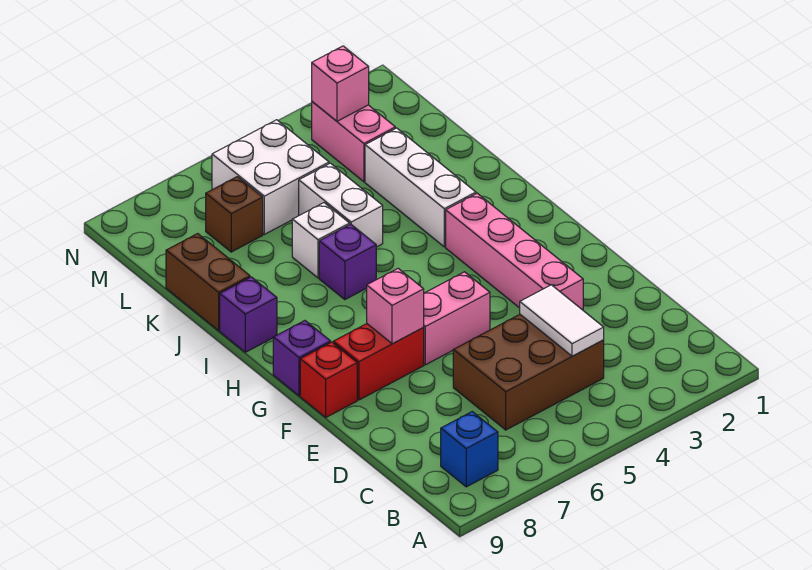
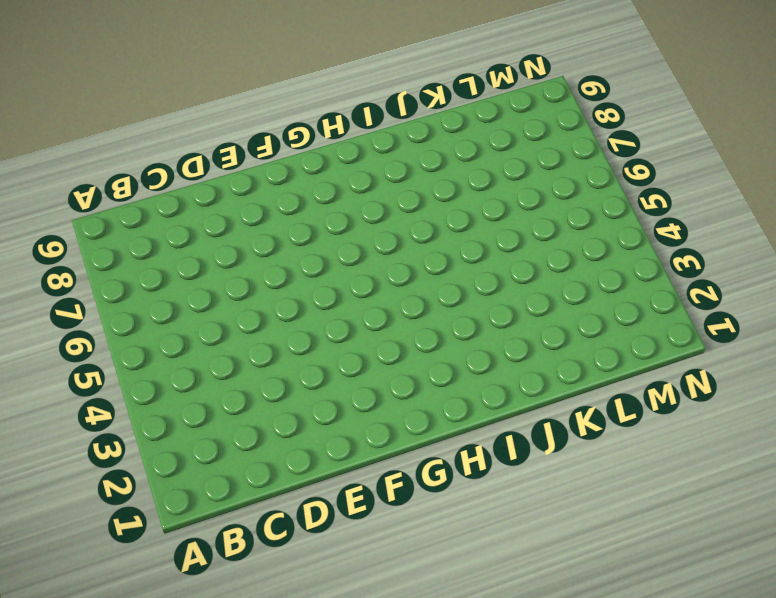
none -> blue brick B8 level 1
none -> brown brick C4:D6 level 1
none -> pink brick E3:H3 level 1

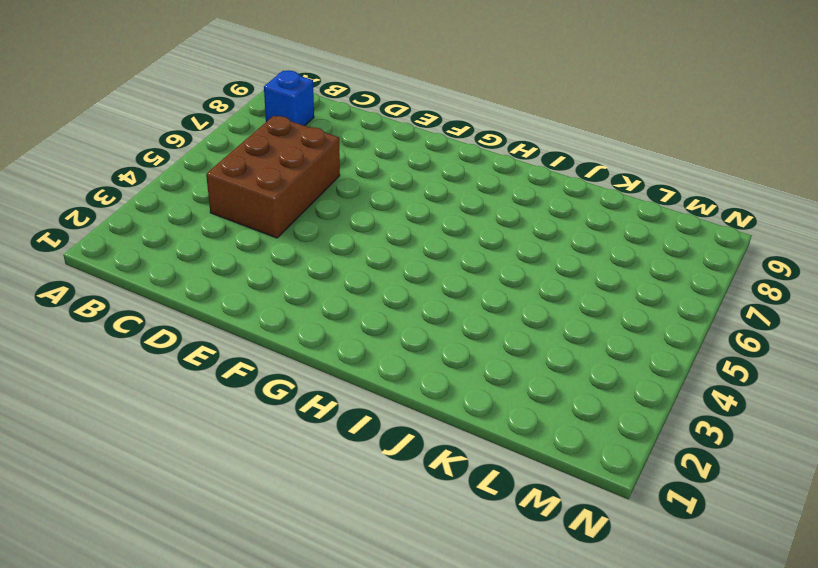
none -> pink brick E3:H3 level 1
none -> pink brick F5:F6 level 1
none -> red brick F7:F8 level 1

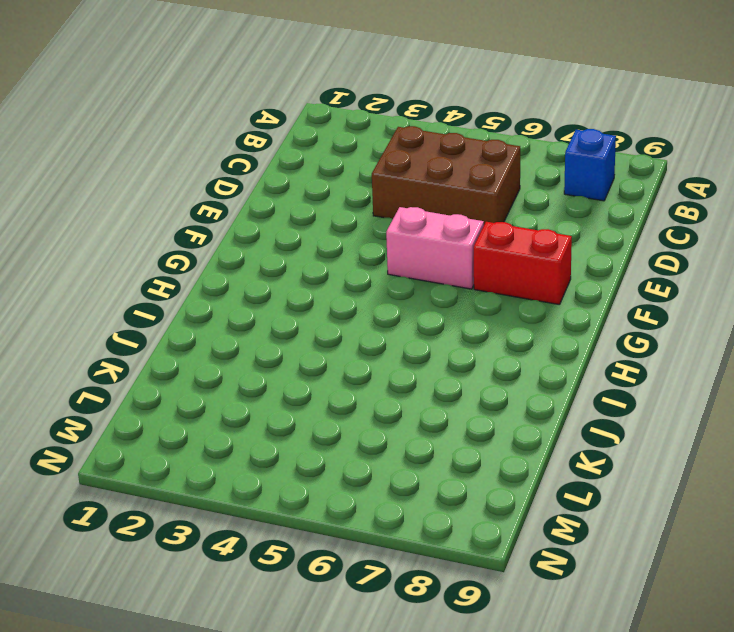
none -> pink brick E3:H3 level 1
none -> red brick F9 level 1
none -> purple brick G9 level 1

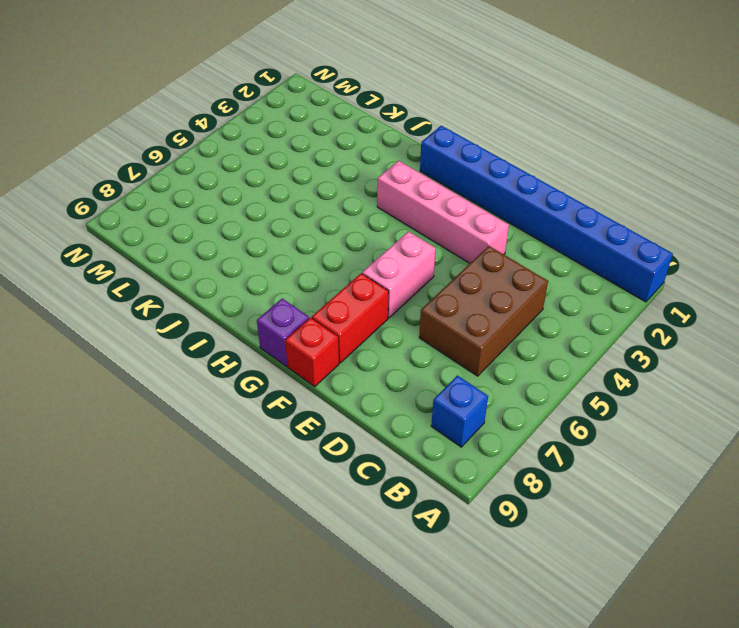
blue brick A1:H1 level 1 -> none
none -> white brick I3:K3 level 1
none -> purple brick I6 level 1
none -> purple brick I9 level 1

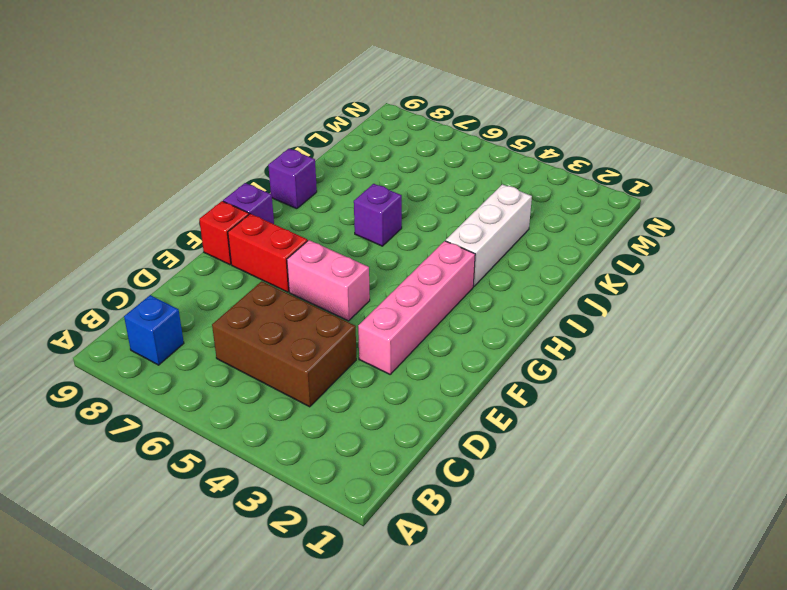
none -> white brick J5:K5 level 1
none -> white brick J6 level 1
none -> brown brick J9:K9 level 1

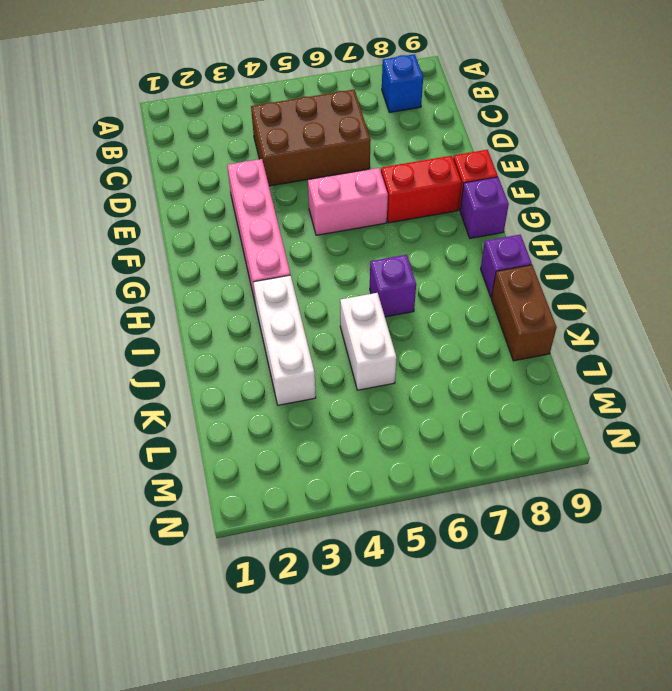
none -> white brick J6 level 1
none -> pink brick L3:M3 level 1
none -> white brick L5:M6 level 1

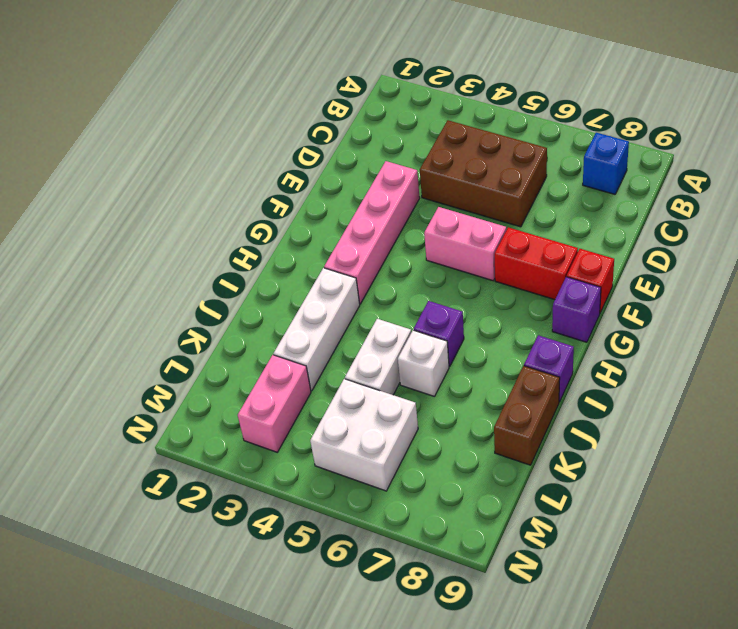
none -> brown brick L7 level 1
none -> white tile C4:D4 level 2
none -> pink brick F7 level 2

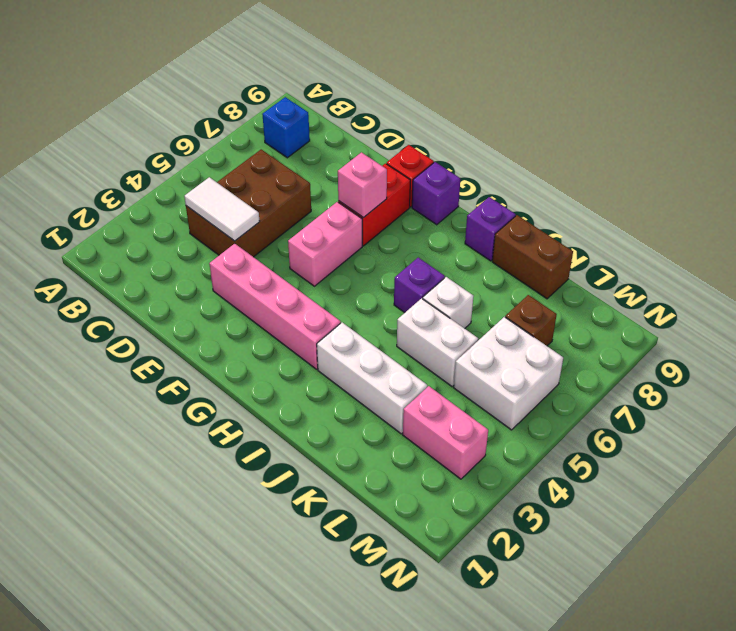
none -> pink brick M3 level 2

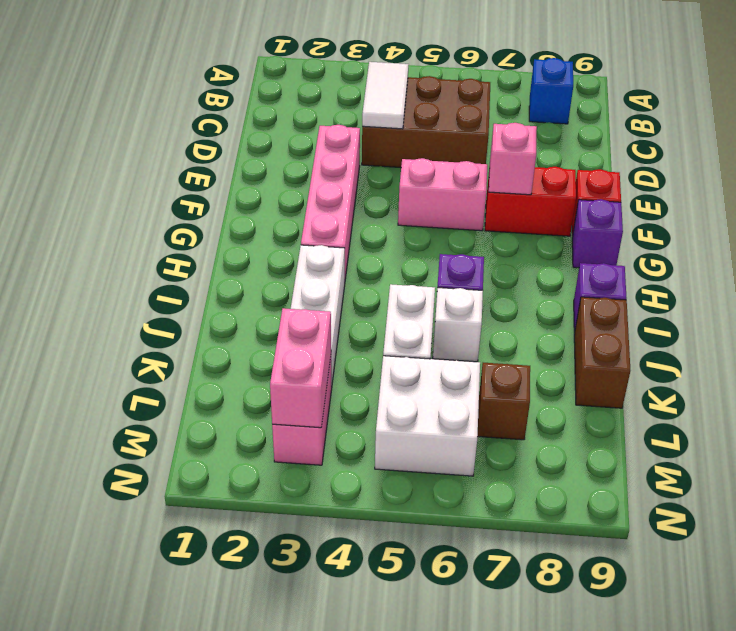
pink brick L3:M3 level 2 -> pink brick M3 level 2

